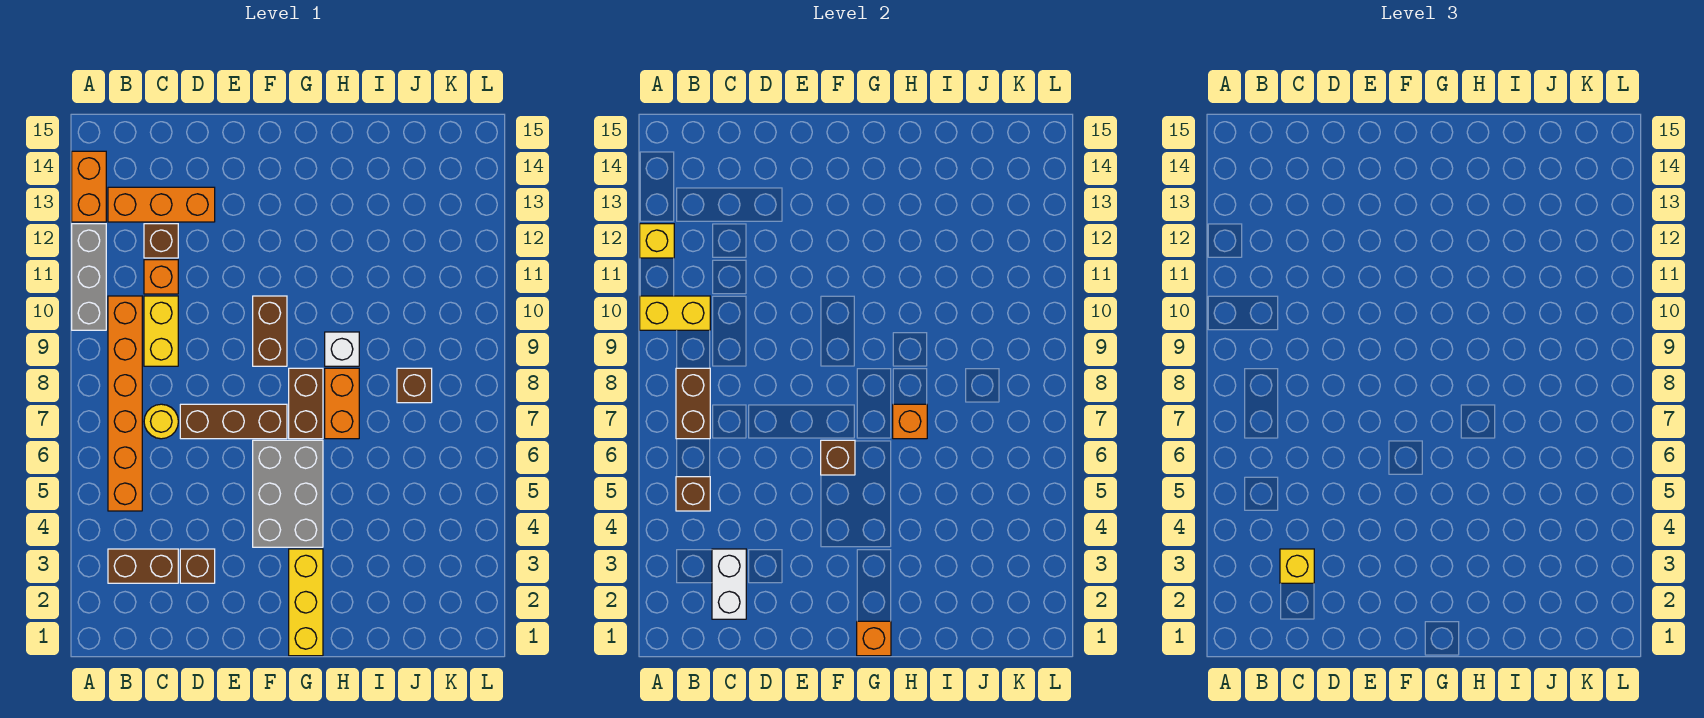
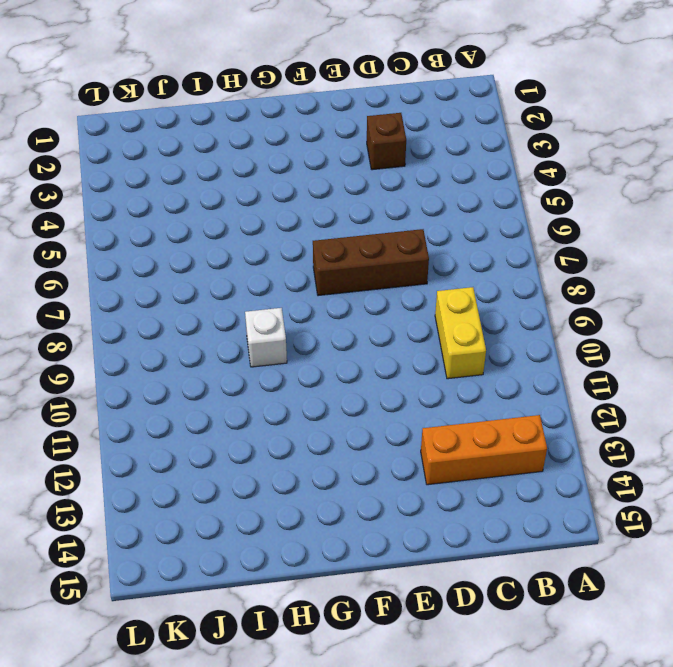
none -> grey brick A10:A12 level 1
none -> orange brick A13:A14 level 1
none -> brown brick B3:C3 level 1

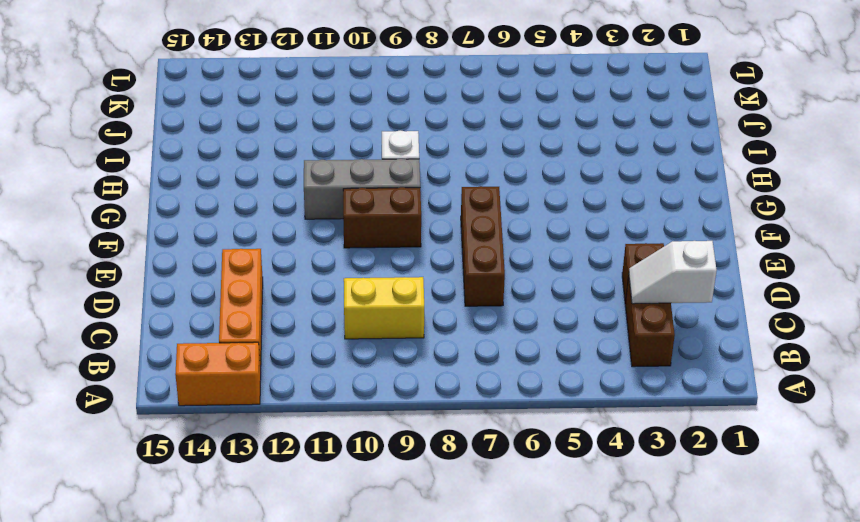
white slope C2:C3 level 2 top 2 -> white brick C2:C3 level 2
grey brick G9:G11 level 1 -> grey brick A10:A12 level 1
none -> orange brick B5:B10 level 1
none -> yellow round brick C7 level 1
none -> orange brick C11 level 1

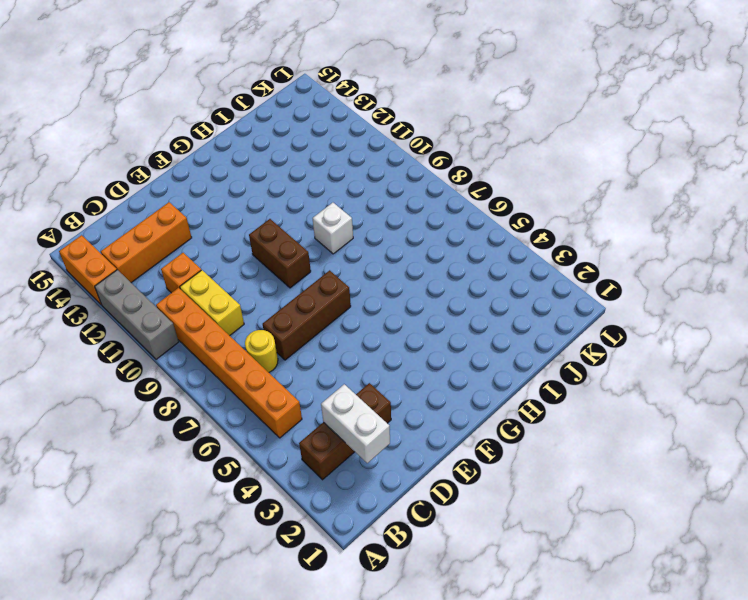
none -> brown brick C12 level 1
none -> grey brick F4:G6 level 1
none -> yellow brick G1:G3 level 1

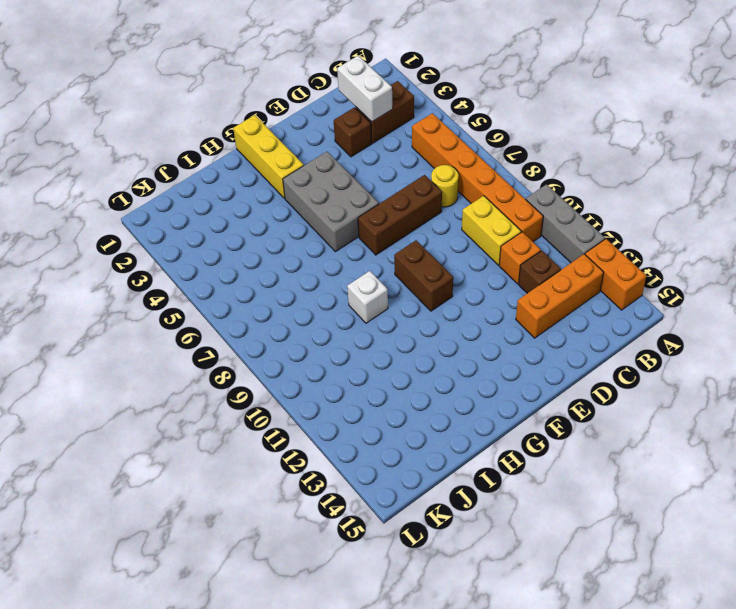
none -> brown brick G7:G8 level 1
none -> orange brick H7:H8 level 1
none -> brown brick J8 level 1

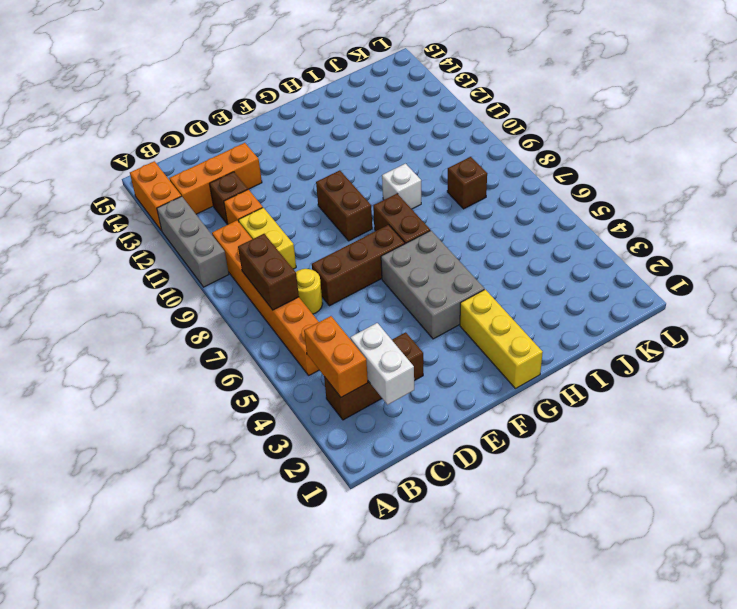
orange brick B3:B4 level 2 -> orange brick H7:H8 level 1
none -> yellow brick A10:B10 level 2
none -> yellow brick A12 level 2
none -> brown brick B5 level 2

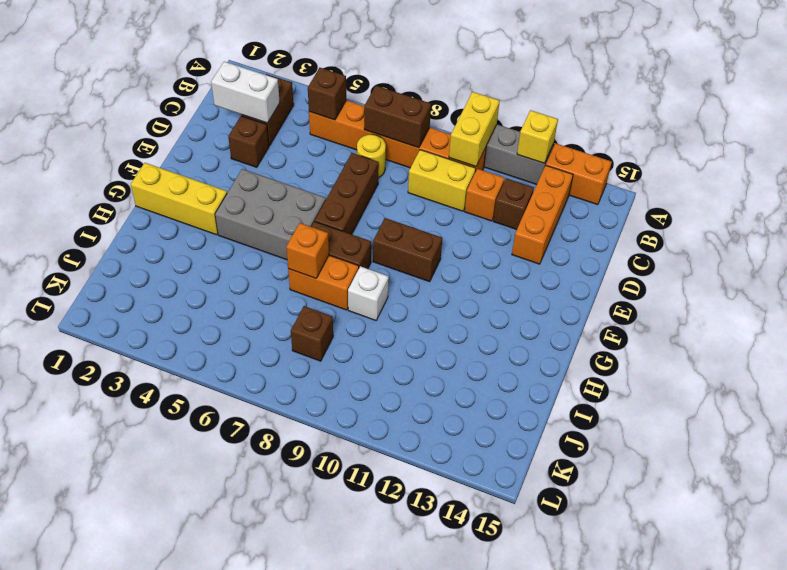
none -> brown brick F6 level 2
none -> orange brick G1 level 2
none -> yellow brick C3 level 3

